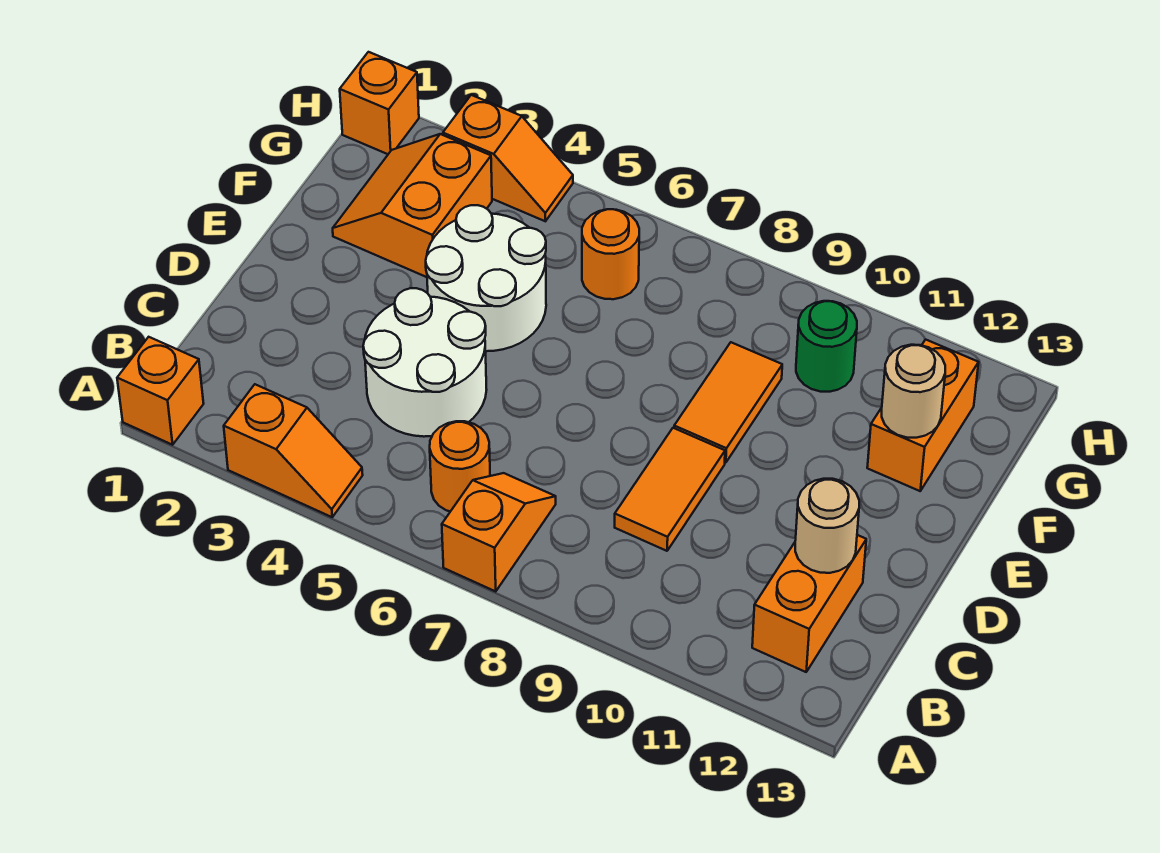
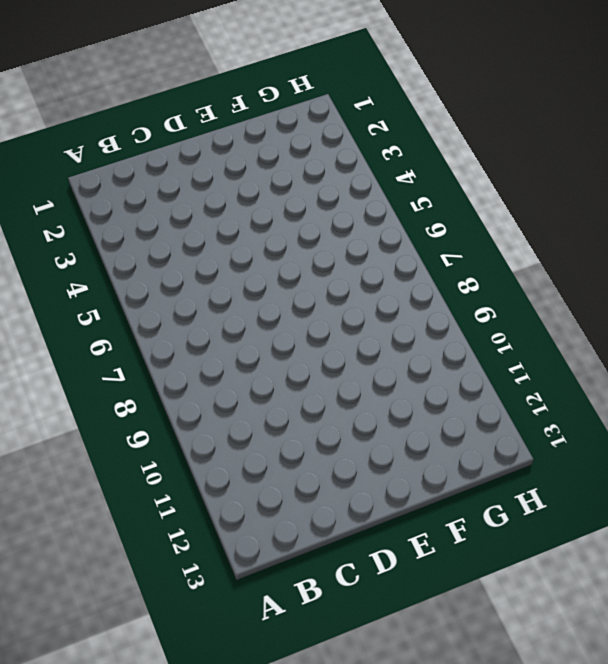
none -> orange brick A1 level 1
none -> orange slope A3:A4 level 1 top 3
none -> orange slope A7:B7 level 1 top A

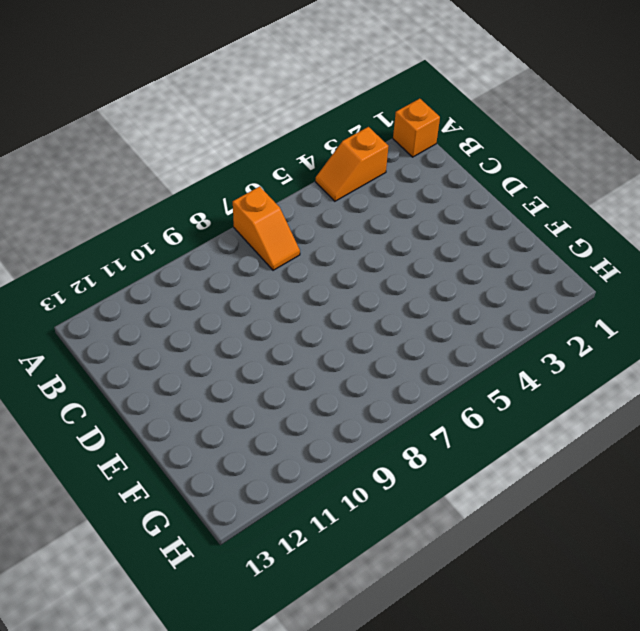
none -> orange round brick B6 level 1
none -> orange brick B12:C12 level 1
none -> white round brick C4:D5 level 1

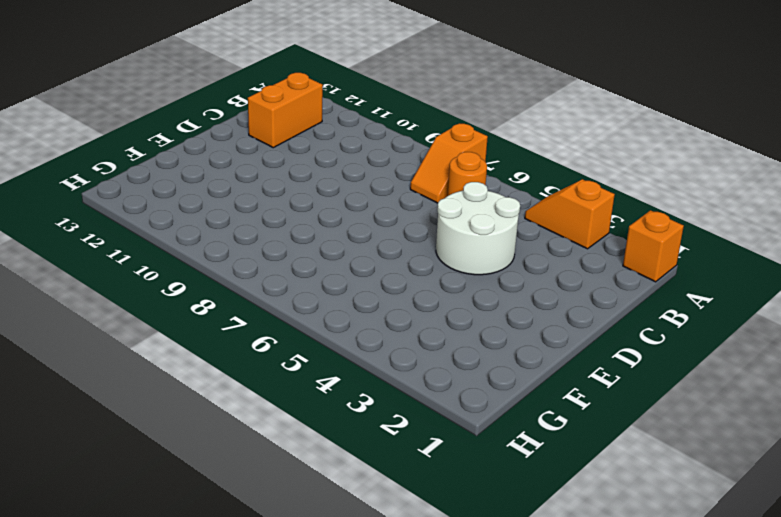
none -> orange tile C9:D9 level 1
none -> white round brick E4:F5 level 1
none -> orange tile E9:F9 level 1

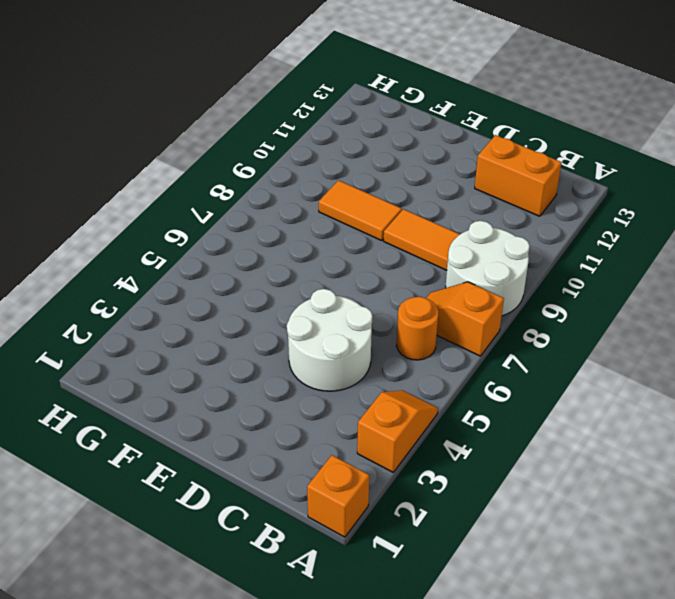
white round brick A8:B9 level 1 -> white round brick E4:F5 level 1
none -> orange slope F2:G3 level 1 top 3
none -> orange brick F12:G12 level 1
none -> orange round brick G6 level 1

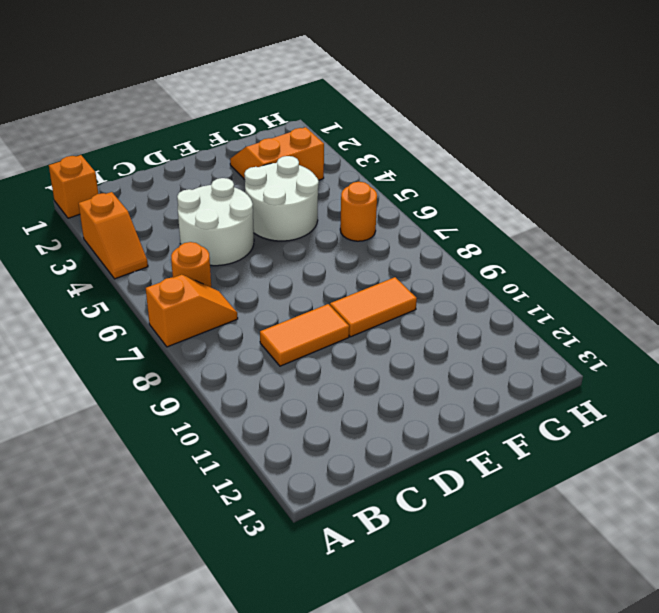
none -> orange brick B12:C12 level 1
none -> orange brick F12:G12 level 1
none -> green round brick G10 level 1

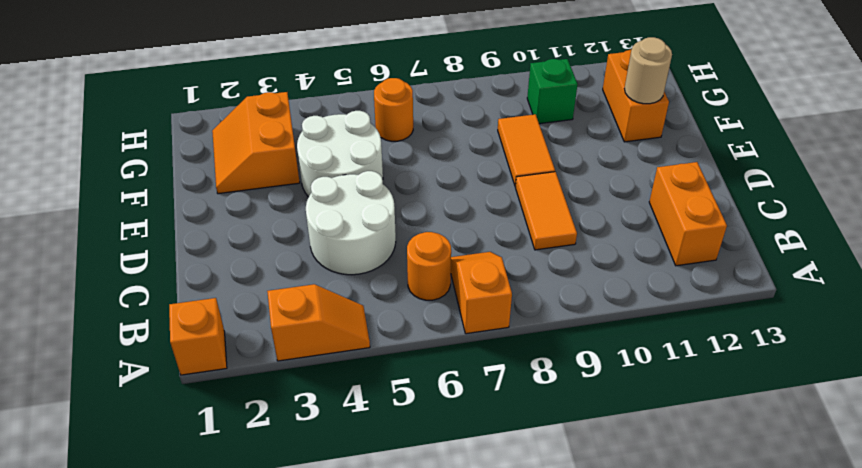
green brick G10 level 1 -> green round brick G10 level 1
none -> orange brick H1 level 1
none -> orange slope H3:H4 level 1 top 3
none -> tan round brick C12 level 2

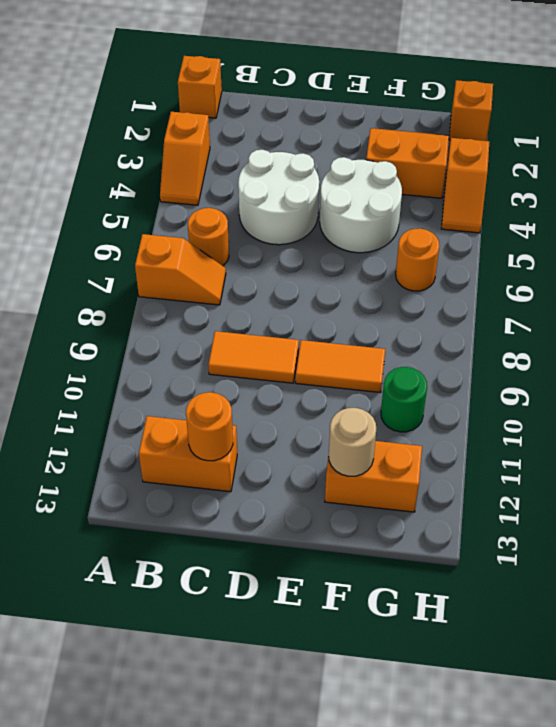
orange round brick C12 level 2 -> tan round brick C12 level 2

